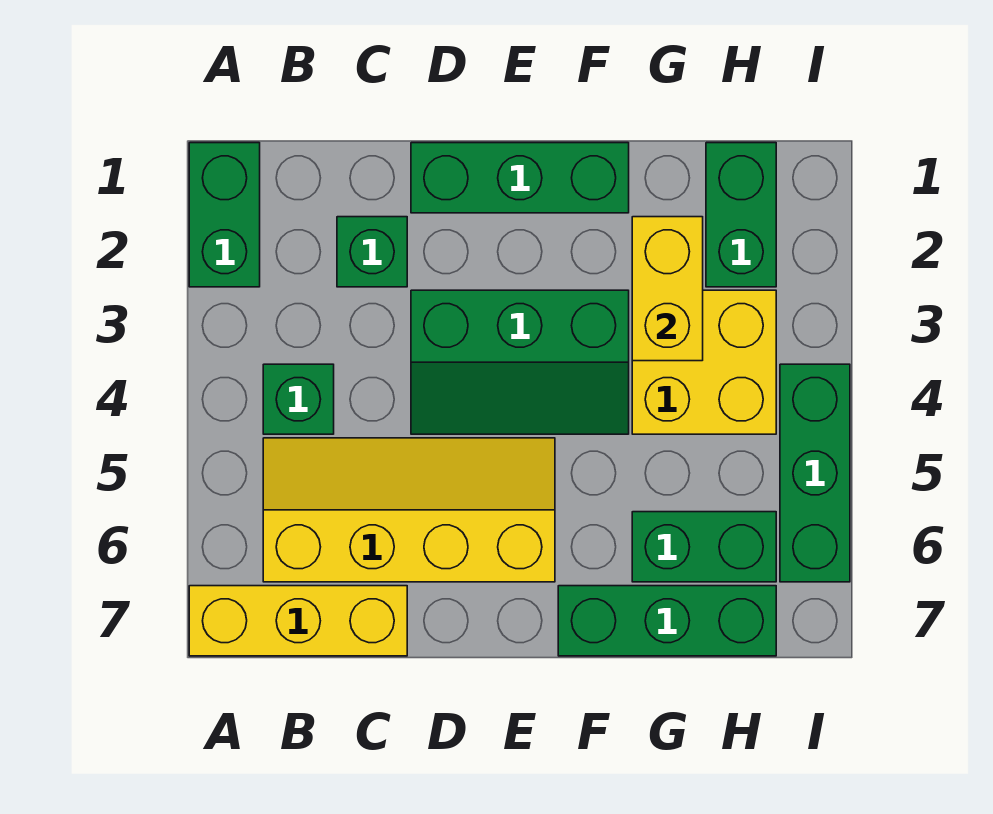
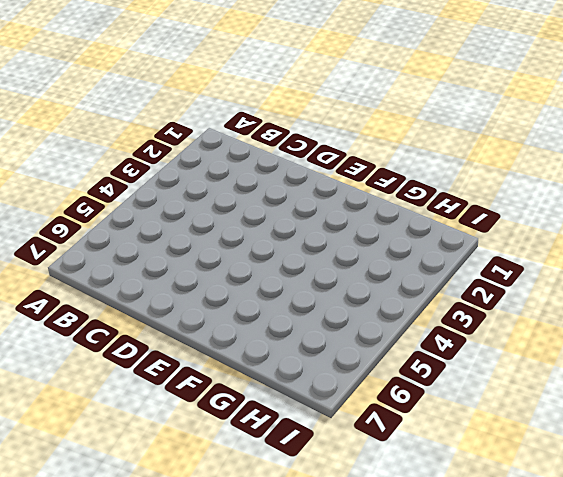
none -> green brick A1:A2 level 1
none -> yellow brick A7:C7 level 1
none -> green brick B4 level 1

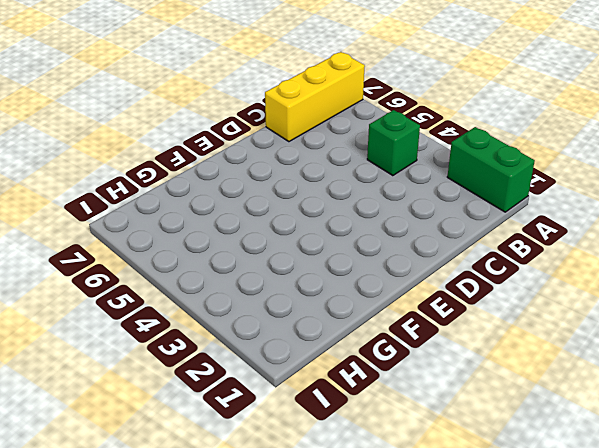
none -> yellow slope B5:E6 level 1 top 6
none -> green brick C2 level 1
none -> green brick D1:F1 level 1

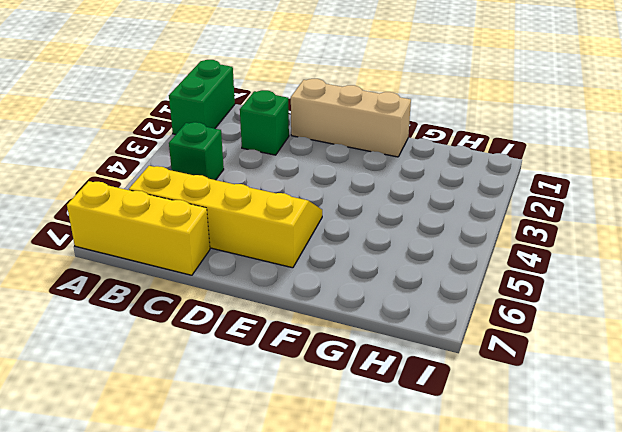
tan brick D1:F1 level 1 -> green brick D1:F1 level 1
none -> green slope D3:F4 level 1 top 3
none -> green brick F7:H7 level 1
none -> yellow brick G3:H4 level 1

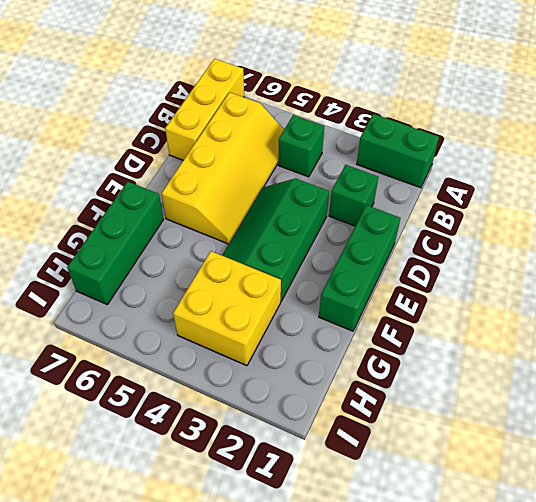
none -> green brick G6:H6 level 1
none -> green brick H1:H2 level 1
none -> green brick I4:I6 level 1

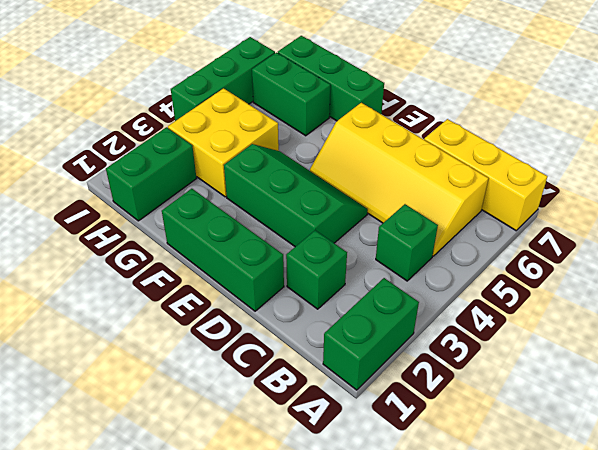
none -> yellow brick G2:G3 level 2

